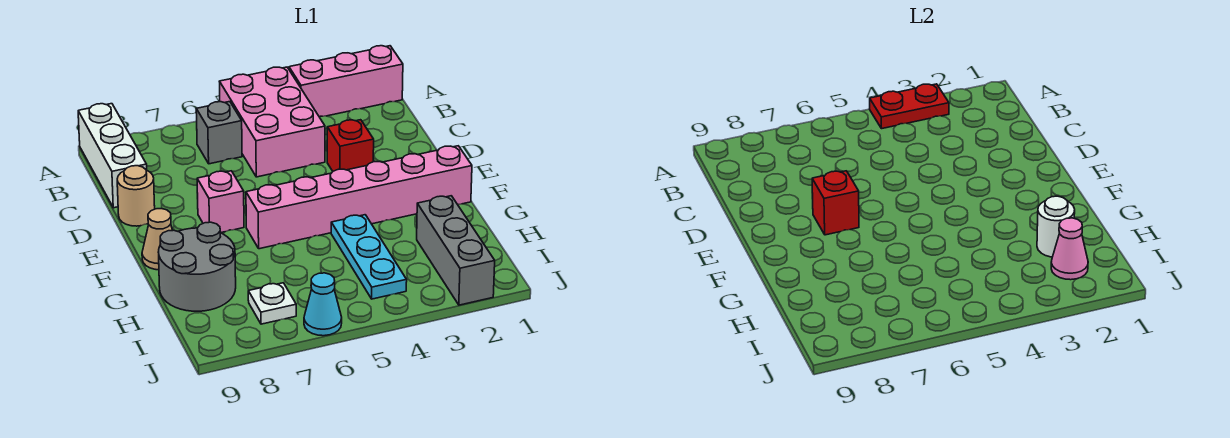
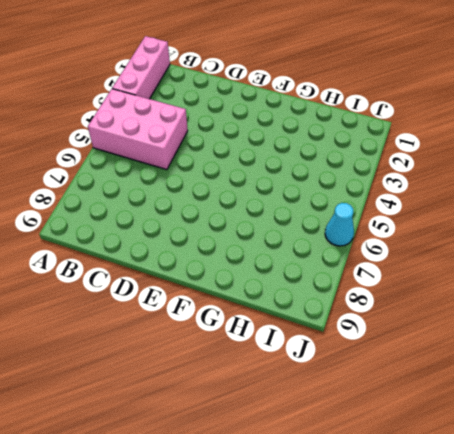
none -> white brick A9:C9 level 1
none -> grey brick B6 level 1
none -> red brick D3 level 1

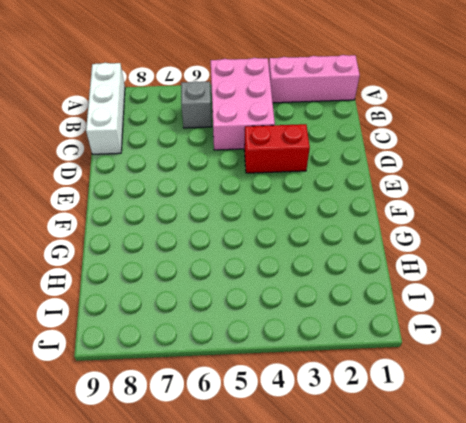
red brick D3:D4 level 1 -> red brick D3 level 1
none -> tan round brick D9 level 1
none -> pink brick E7 level 1
none -> pink brick F1:F6 level 1

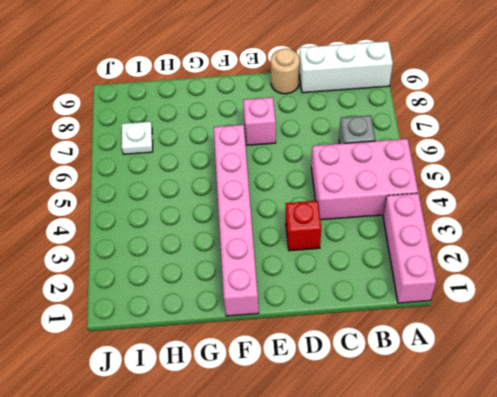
none -> tan cone F9 level 1
none -> cyan plate G4:I4 level 1
none -> grey round brick G8:H9 level 1

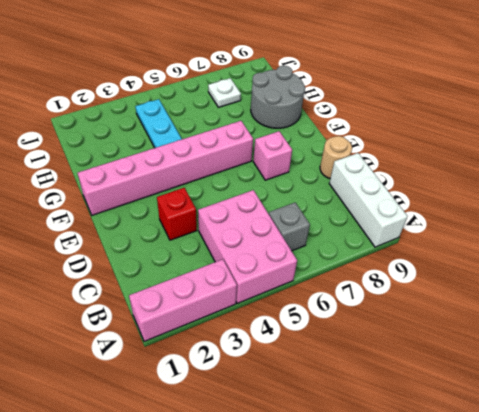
none -> tan cone F9 level 1
none -> grey brick H2:J2 level 1
none -> cyan cone J6 level 1

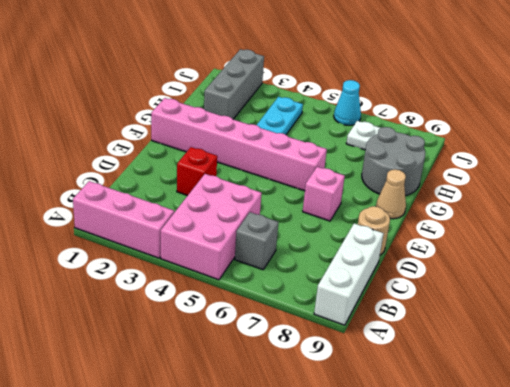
none -> red plate A3:A4 level 2
none -> red brick E7 level 2
none -> white round brick H2 level 2

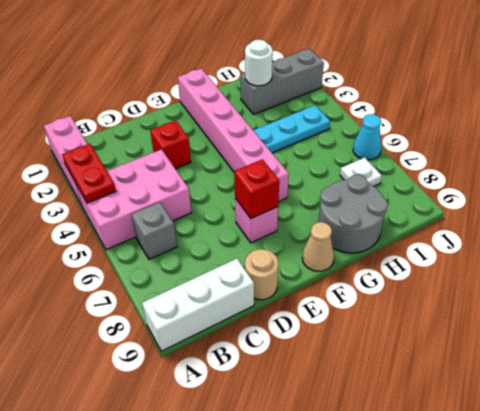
none -> pink cone I2 level 2

